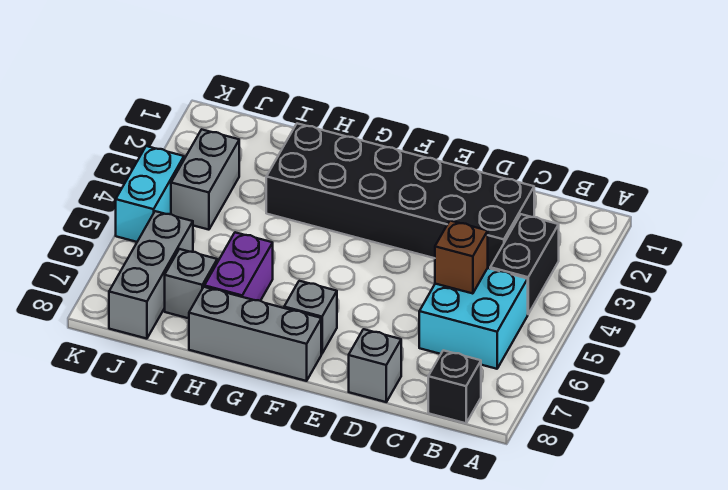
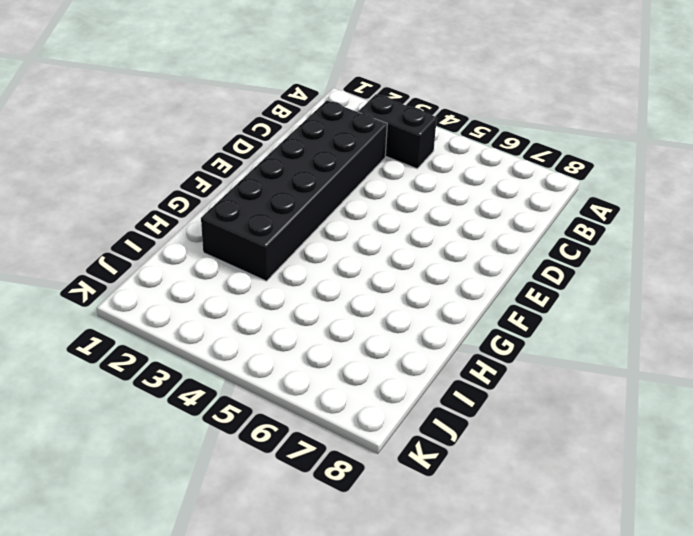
none -> cyan brick B5:C6 level 1
none -> black brick B8 level 1
none -> grey brick D8 level 1

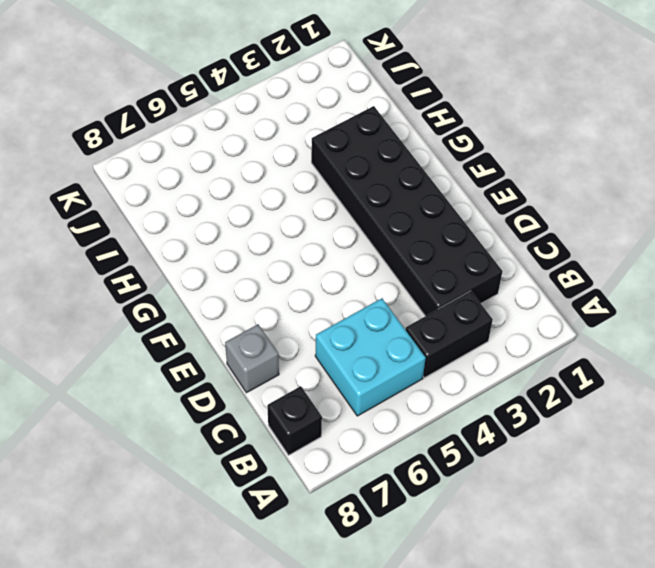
none -> grey brick F7 level 1
none -> grey brick F8:H8 level 1
none -> purple brick H6:H7 level 1

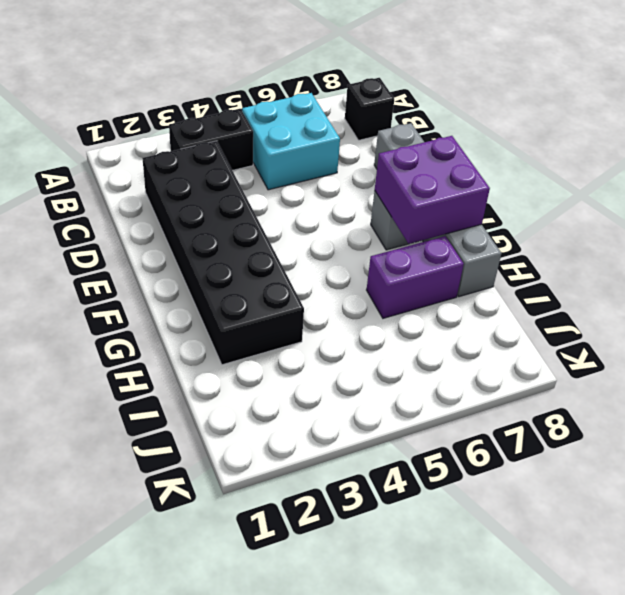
purple brick F7:G8 level 2 -> none
none -> grey brick I7 level 1
none -> grey brick J3:J4 level 1
none -> grey brick J6:J8 level 1

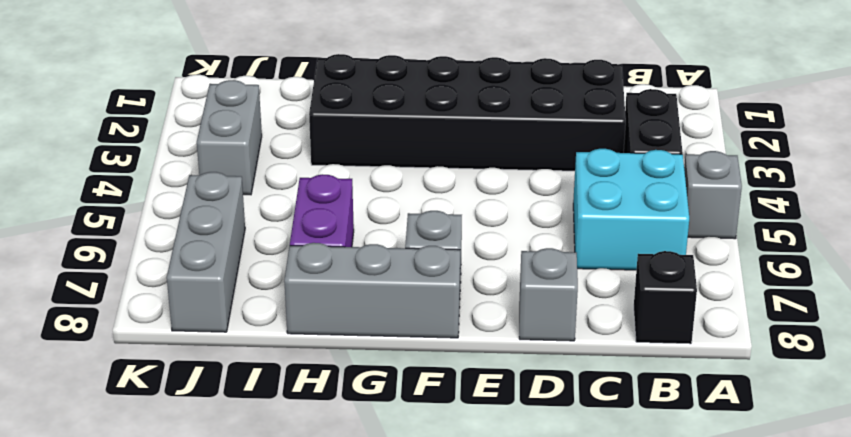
grey brick A5 level 1 -> grey brick I7 level 1
none -> cyan brick K4:K5 level 1
none -> brown brick C5 level 2

